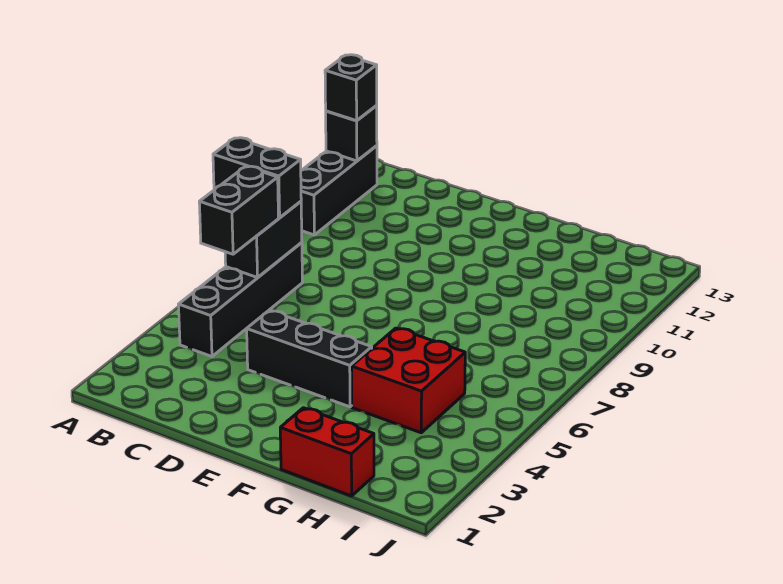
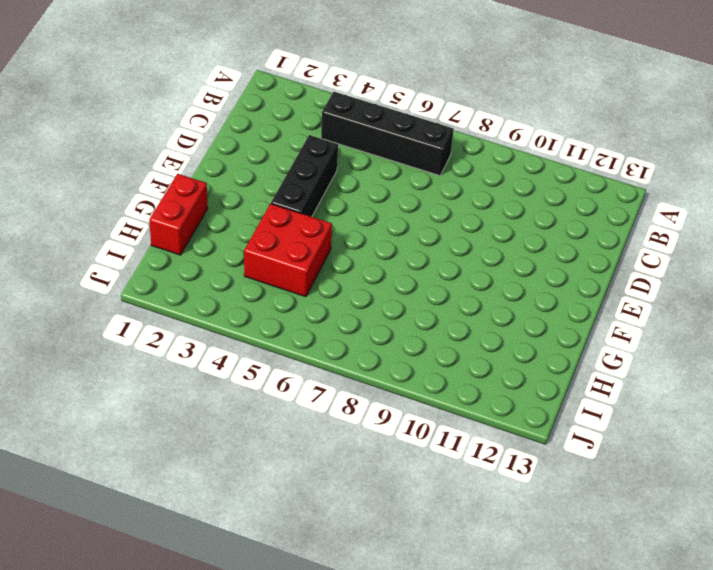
none -> black brick A10:A12 level 1
none -> black brick A12 level 2

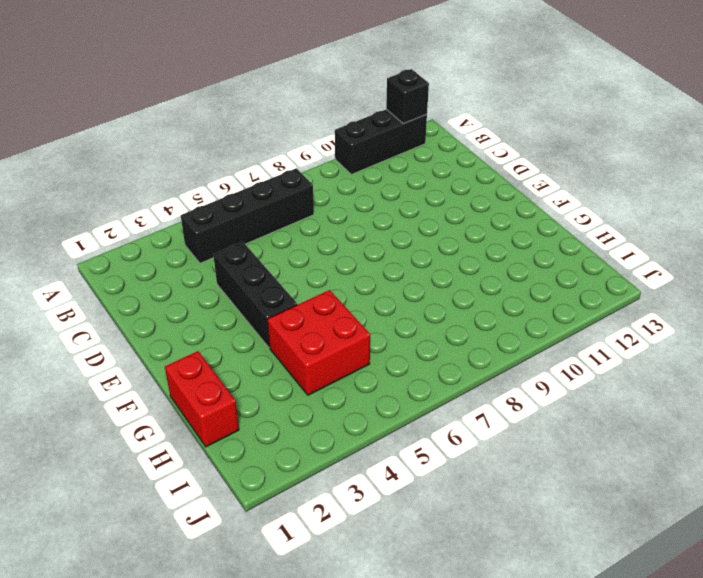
none -> black brick B6:B7 level 2
none -> black brick A7:B7 level 3

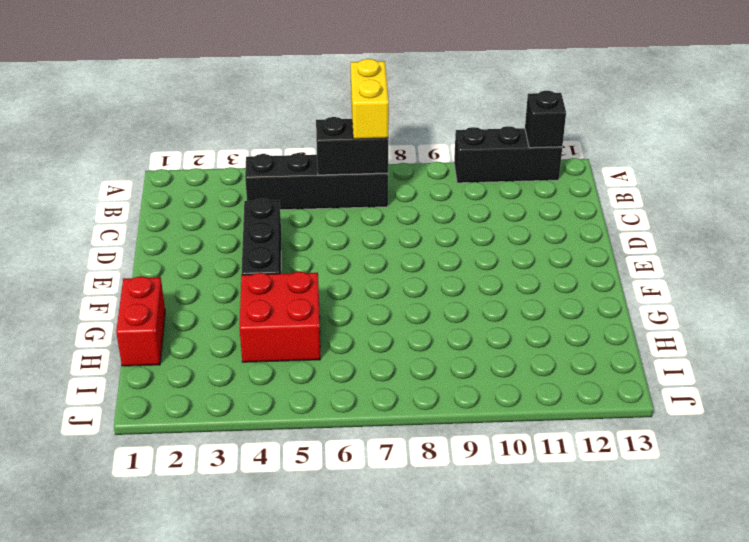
yellow brick A7:B7 level 3 -> black brick A7:B7 level 3
none -> black brick A12 level 3
none -> black brick B5:B6 level 3

